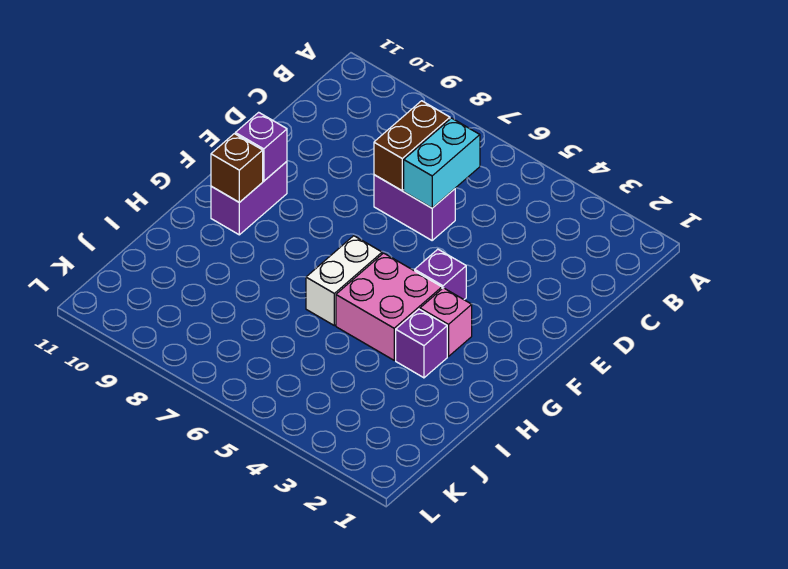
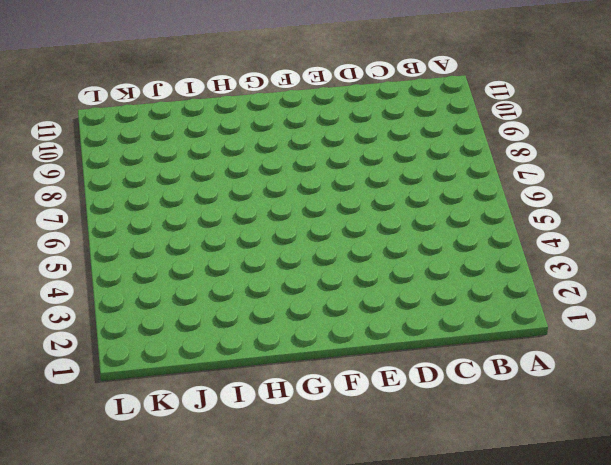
none -> purple brick D6:D7 level 1
none -> purple brick F4 level 1

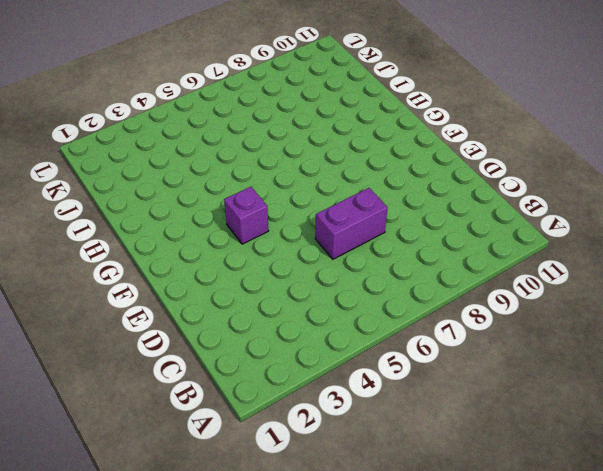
none -> purple brick F10:G10 level 1
none -> pink brick G3 level 1

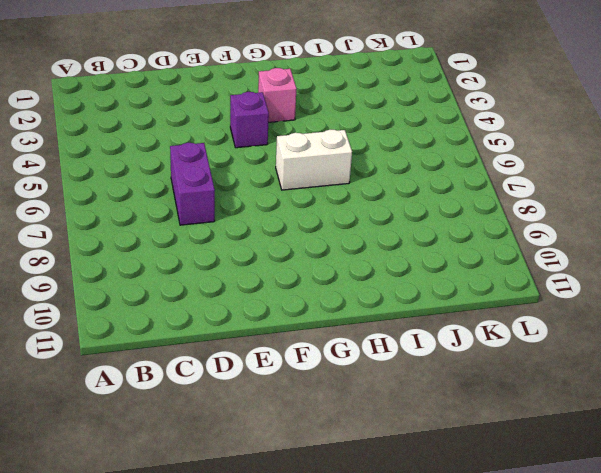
none -> purple brick F10:G10 level 1
none -> pink brick G4:H5 level 1

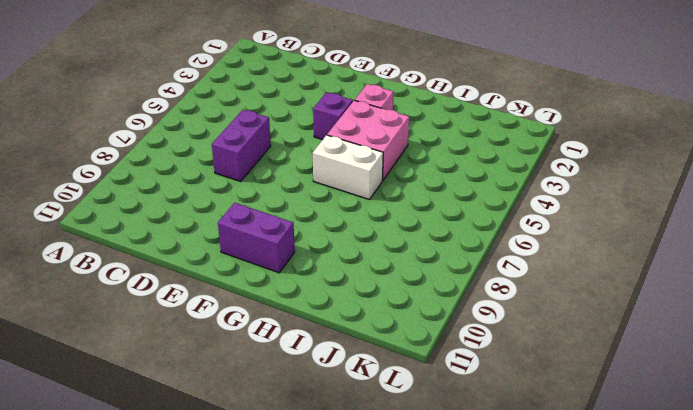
none -> purple brick H3 level 1
none -> cyan brick C6:D6 level 2

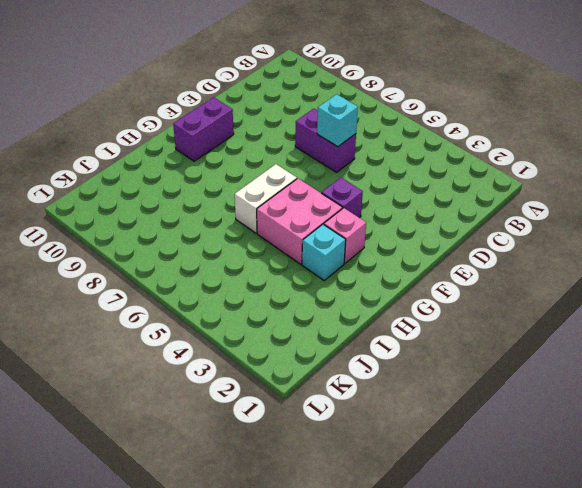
cyan brick D6 level 2 -> cyan brick C6:D6 level 2
cyan brick H3 level 1 -> purple brick H3 level 1
none -> brown brick C7:D7 level 2
none -> purple brick F10 level 2

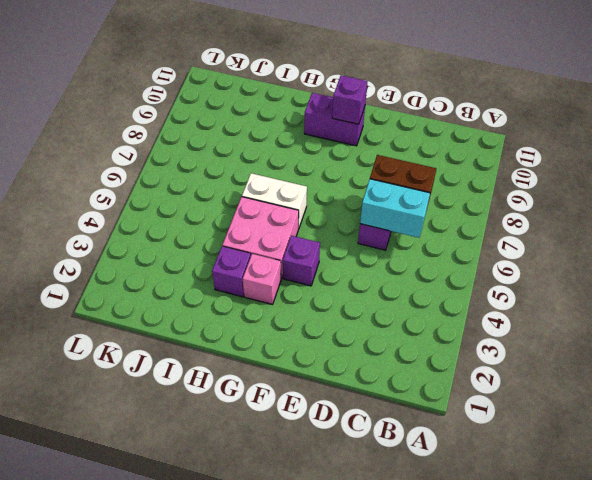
none -> brown brick G10 level 2

